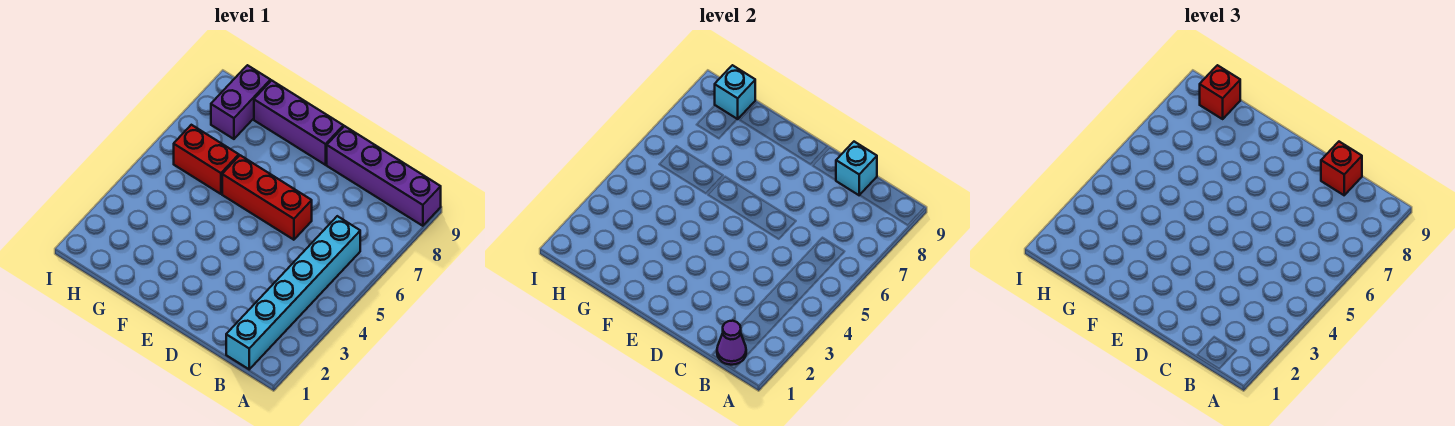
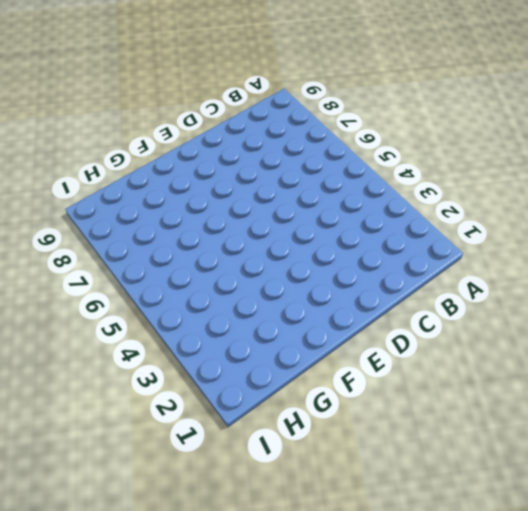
none -> purple brick A9:D9 level 1
none -> cyan brick B1:B6 level 1

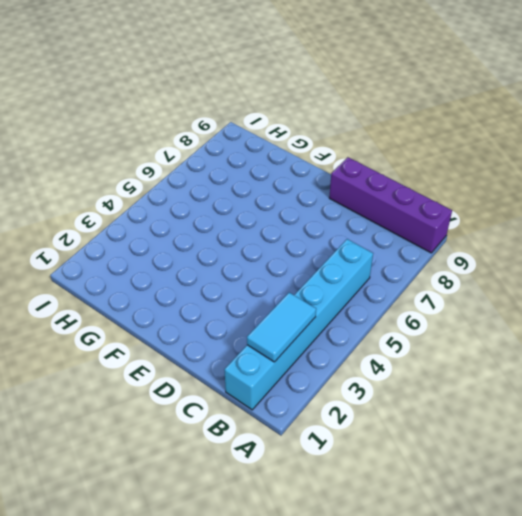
cyan tile B2:B3 level 2 -> none
none -> red brick D6:F6 level 1
none -> purple brick E9:G9 level 1

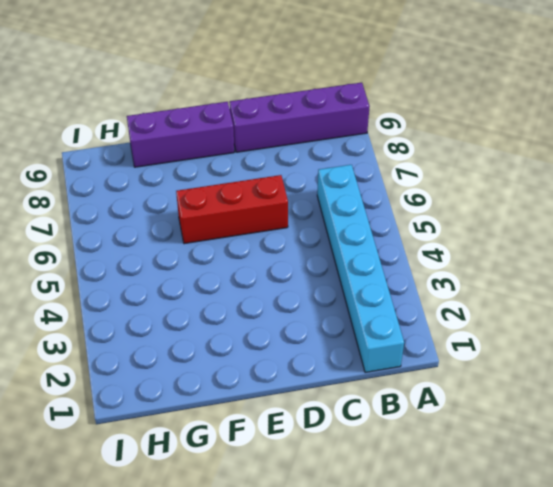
none -> red brick G6:H6 level 1
none -> purple brick H8:H9 level 1

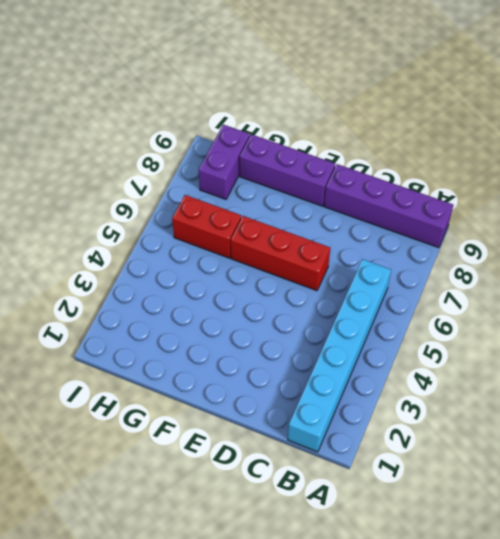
none -> purple cone B1 level 2
none -> cyan brick C9 level 2

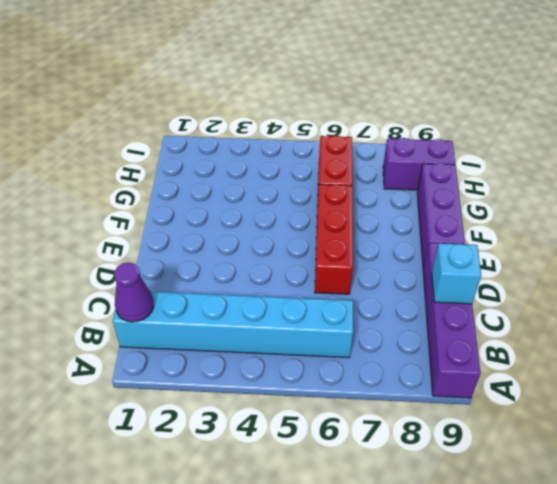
none -> cyan brick H9 level 2
none -> red brick C9 level 3

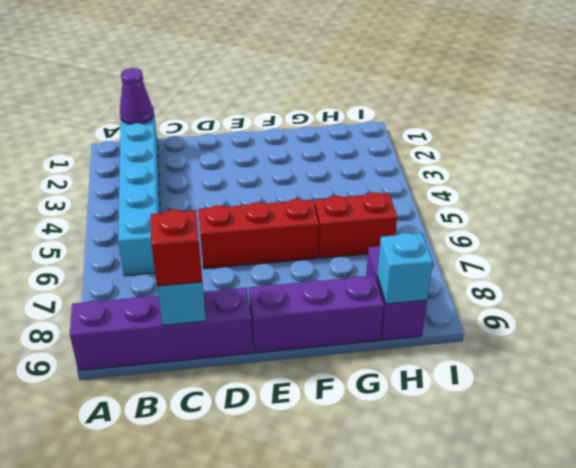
none -> red brick H9 level 3

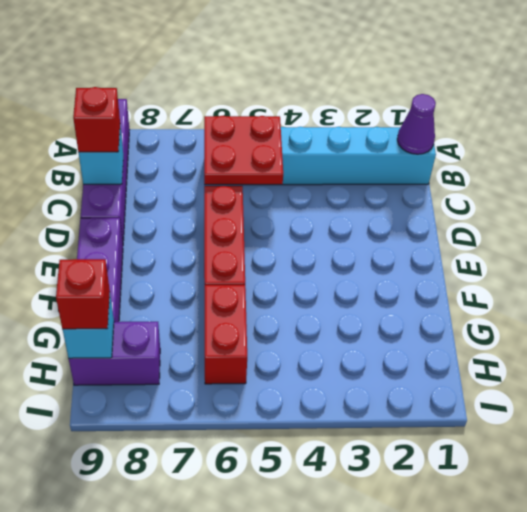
red plate B5:C6 level 2 -> none

